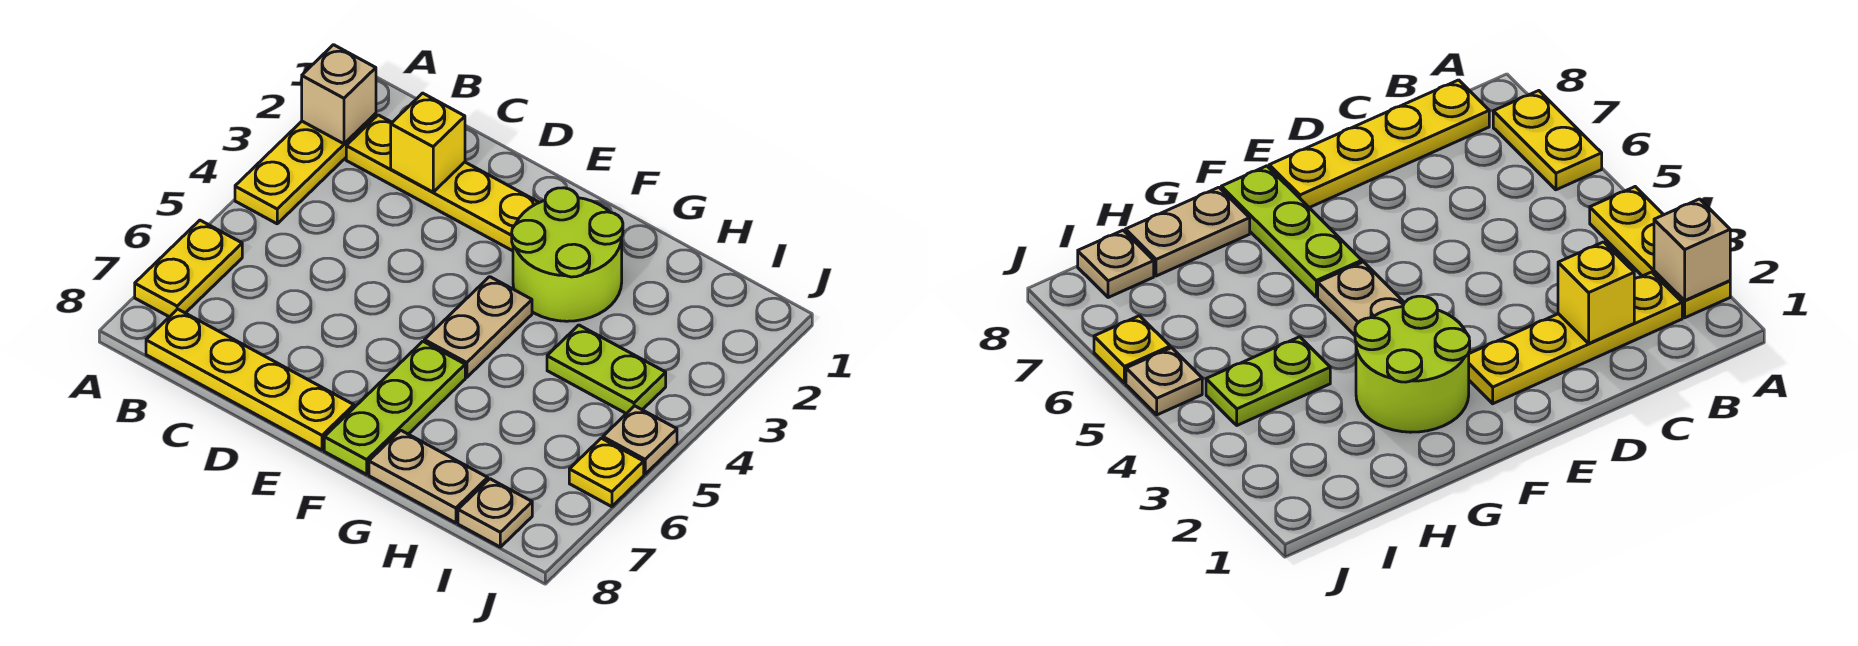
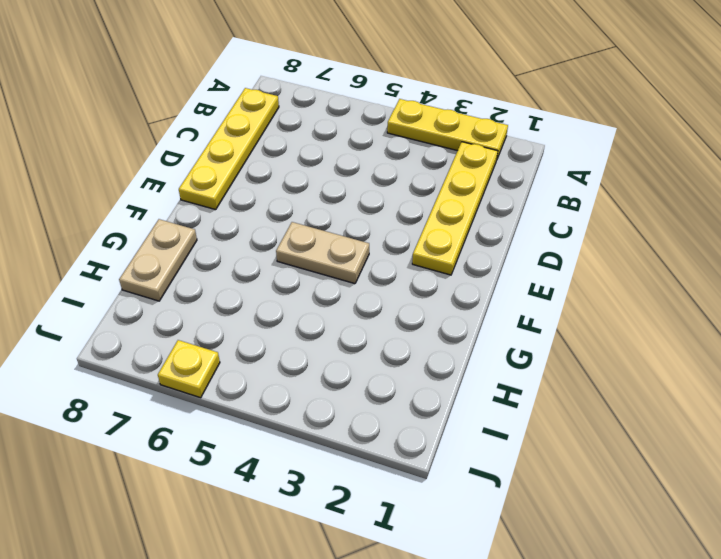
none -> yellow plate A6:A7 level 1
none -> lime round brick F2:G3 level 1
none -> lime plate F6:F8 level 1

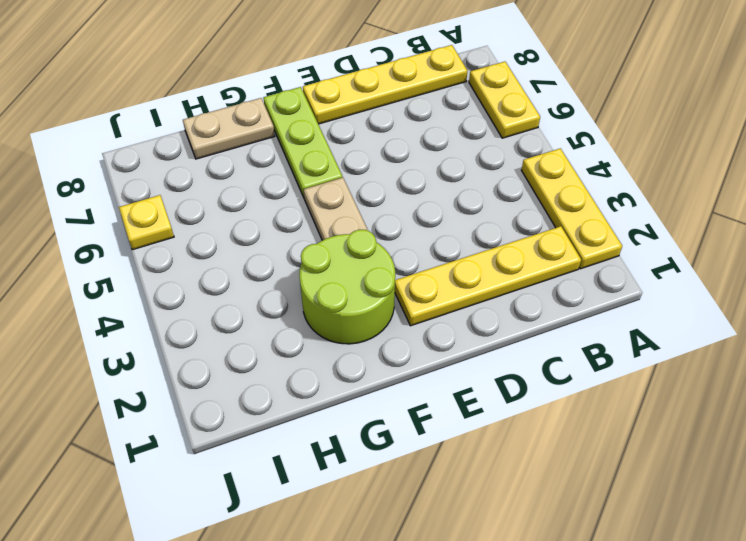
none -> lime plate H4:I4 level 1
none -> tan plate I8 level 1
none -> tan plate J5 level 1

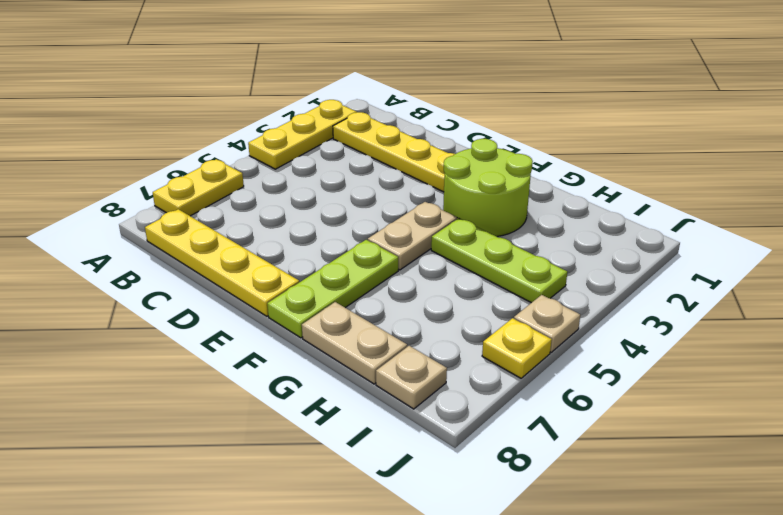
lime plate G4:I4 level 1 -> lime plate H4:I4 level 1
none -> tan brick A2 level 2
none -> yellow brick C2 level 2

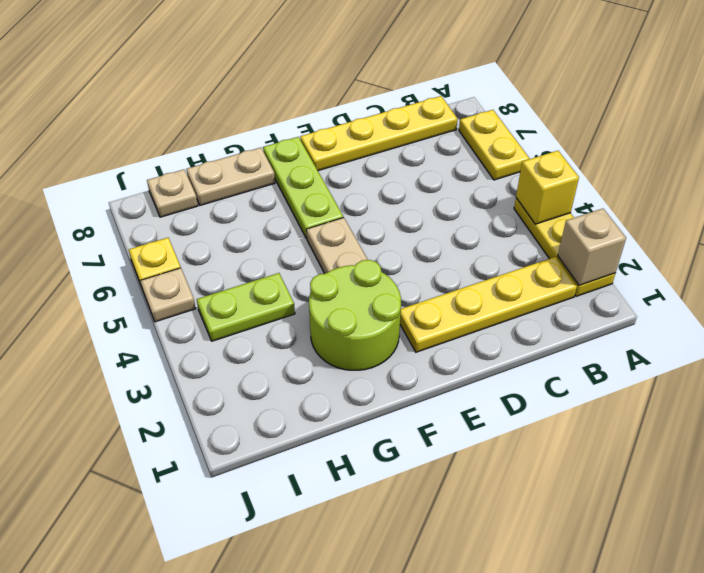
yellow brick A4 level 2 -> yellow brick C2 level 2

